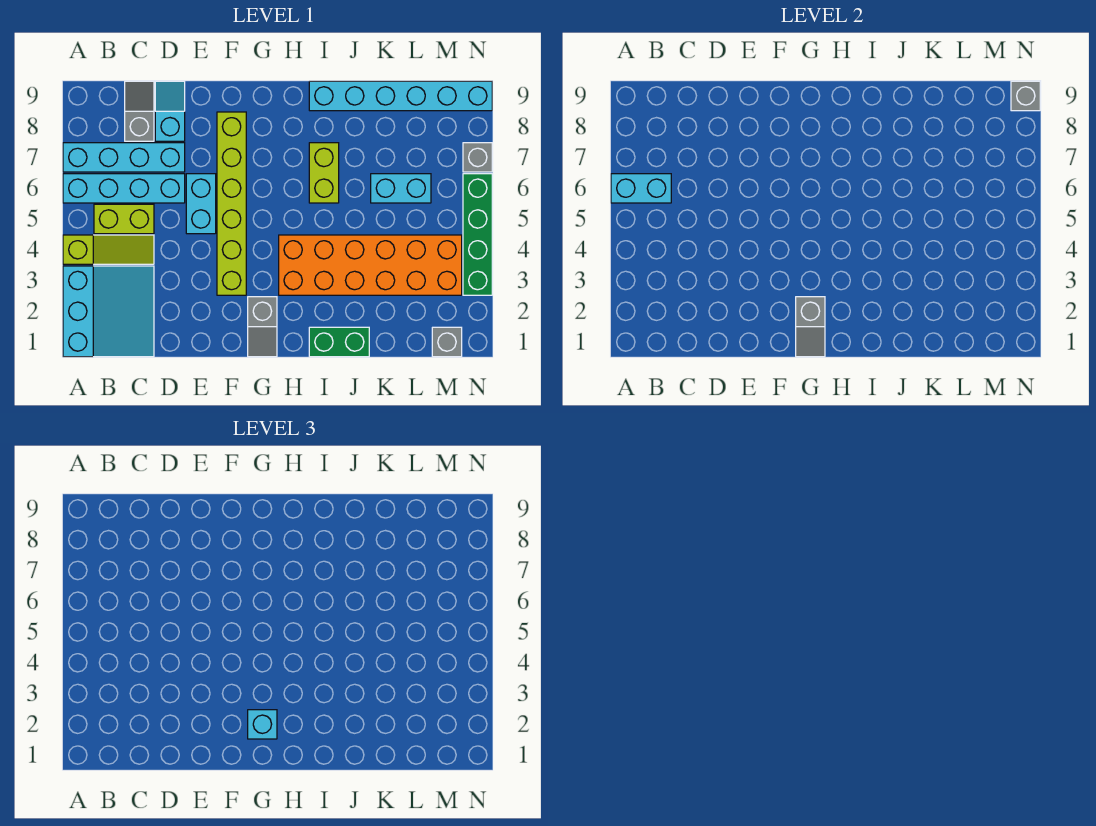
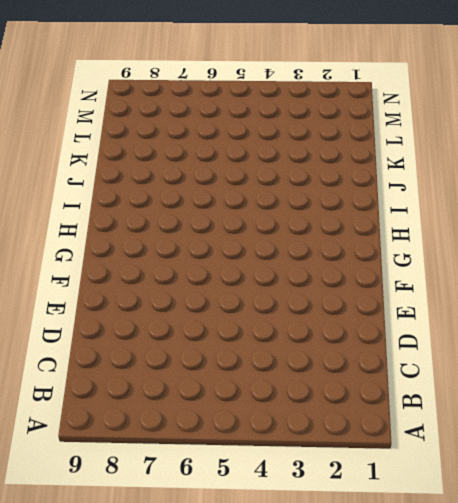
none -> cyan slope A1:C3 level 1 top A
none -> lime slope A4:C4 level 1 top A
none -> cyan brick A6:D6 level 1

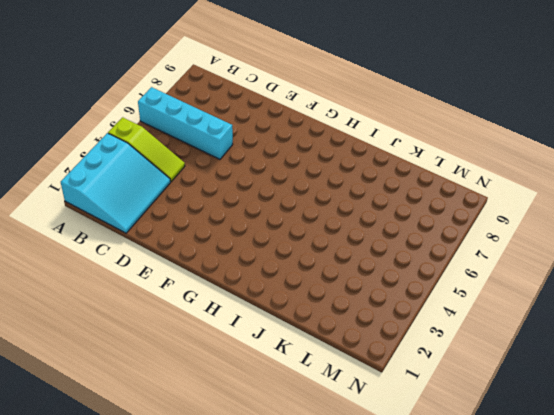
none -> cyan brick A7:D7 level 1
none -> lime brick B5:C5 level 1
none -> grey slope C8:C9 level 1 top 8

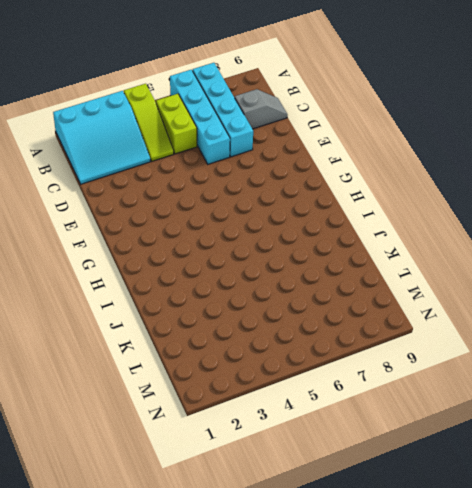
none -> cyan slope D8:D9 level 1 top 8
none -> cyan brick E5:E6 level 1
none -> lime brick F3:F8 level 1

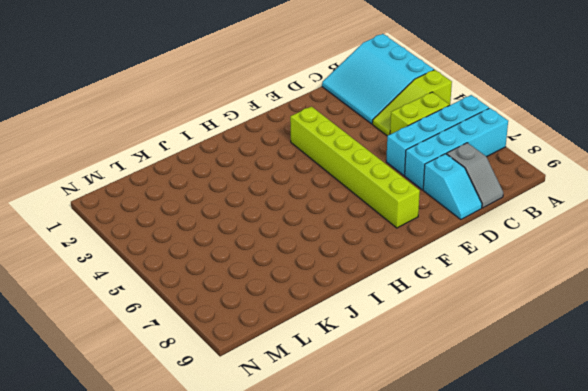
none -> cyan brick E5:E6 level 1
none -> grey slope G1:G2 level 1 top 2
none -> orange brick H3:M4 level 1

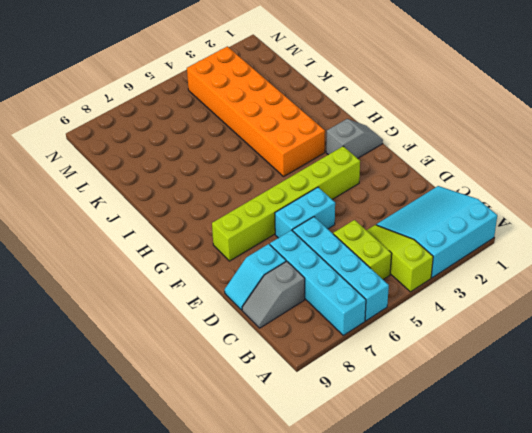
none -> green brick I1:J1 level 1
none -> lime brick I6:I7 level 1
none -> cyan brick I9:N9 level 1

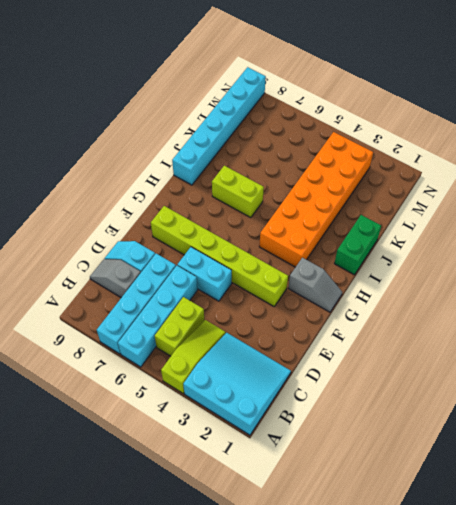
none -> cyan brick K6:L6 level 1
none -> grey brick M1 level 1
none -> green brick N3:N6 level 1

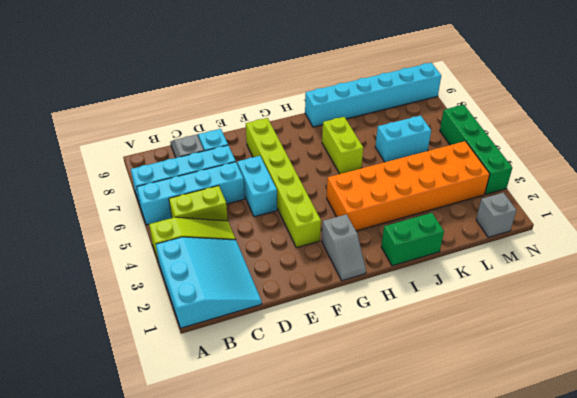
none -> grey brick N7 level 1
none -> cyan brick A6:B6 level 2
none -> grey slope G1:G2 level 2 top 2

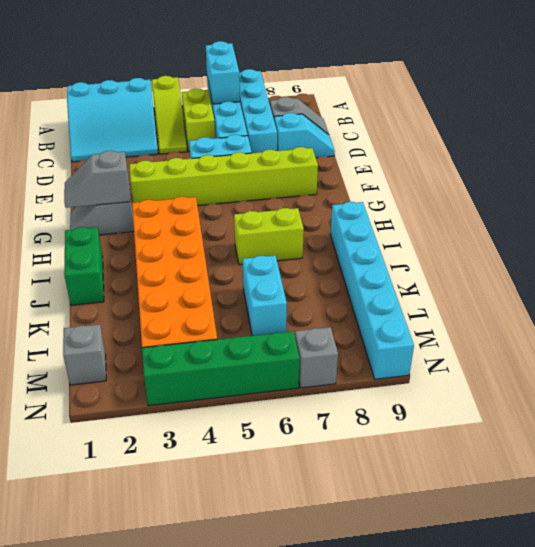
none -> grey brick N9 level 2
none -> cyan brick G2 level 3

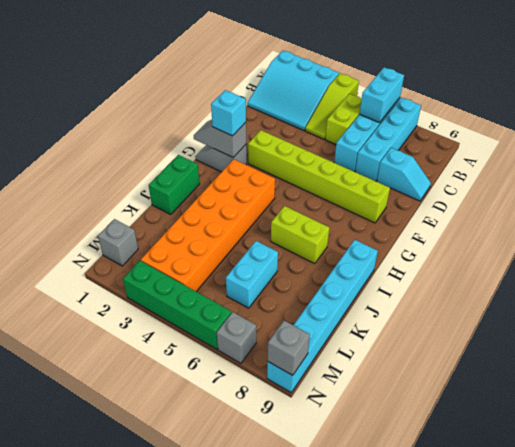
none -> grey slope C8:C9 level 1 top 8
none -> cyan brick E5:E6 level 1

